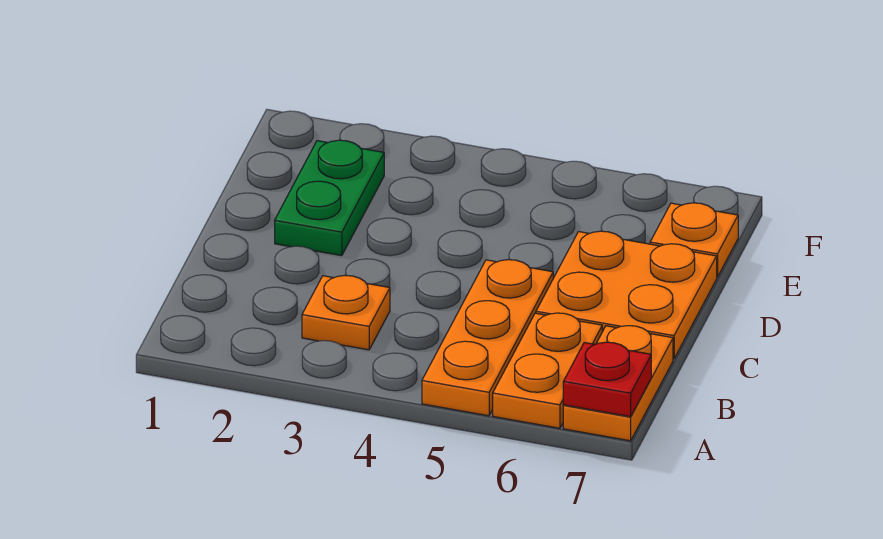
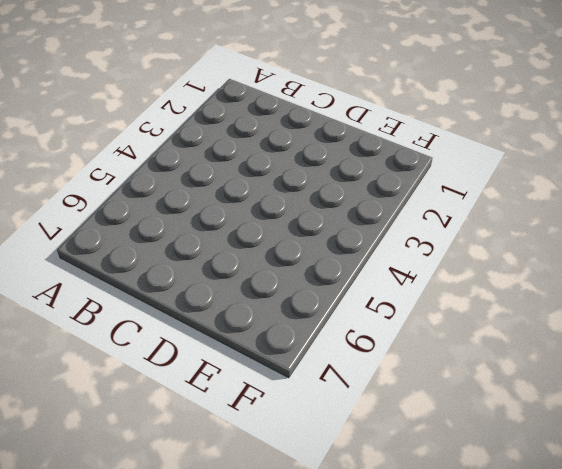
none -> orange plate A5:C5 level 1
none -> orange plate A6:B6 level 1

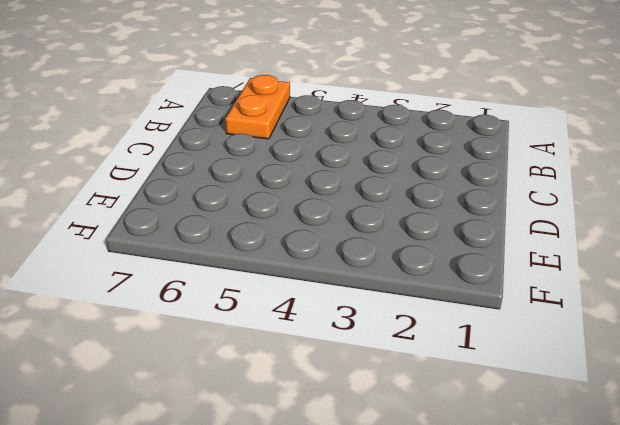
none -> orange plate A5:C5 level 1
none -> orange plate A7:B7 level 1

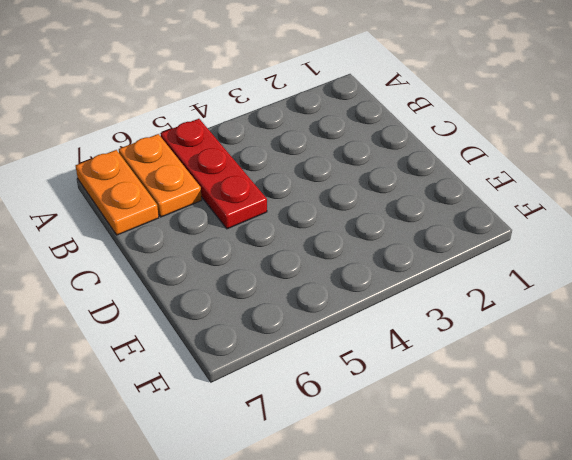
red plate A5:C5 level 1 -> orange plate A5:C5 level 1
none -> orange plate B3 level 1
none -> orange plate C6:D7 level 1

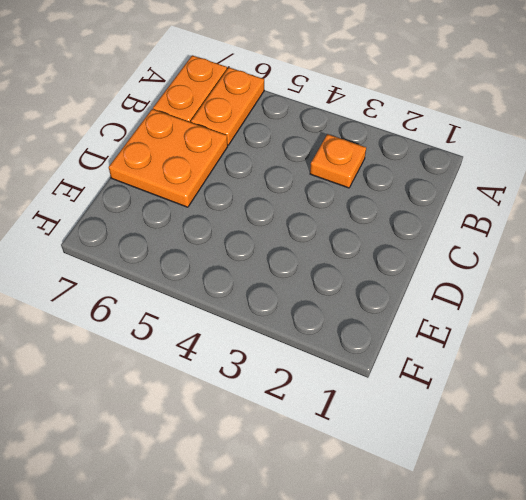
none -> orange plate A5:C5 level 1
none -> green plate D2:E2 level 1

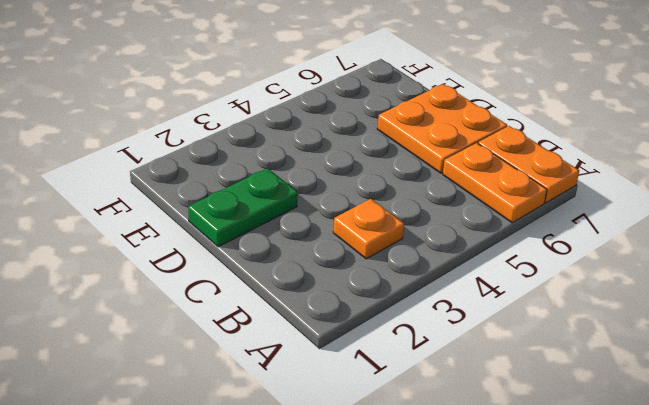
green plate D1:D2 level 1 -> green plate D2:E2 level 1
none -> orange plate A5:C5 level 1
none -> orange plate E7 level 1

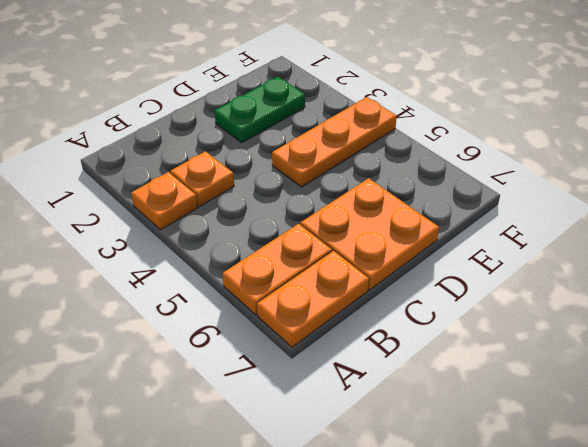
orange plate A3 level 1 -> orange plate E7 level 1
orange plate D4:F4 level 1 -> orange plate A5:C5 level 1
none -> red plate A7 level 2

